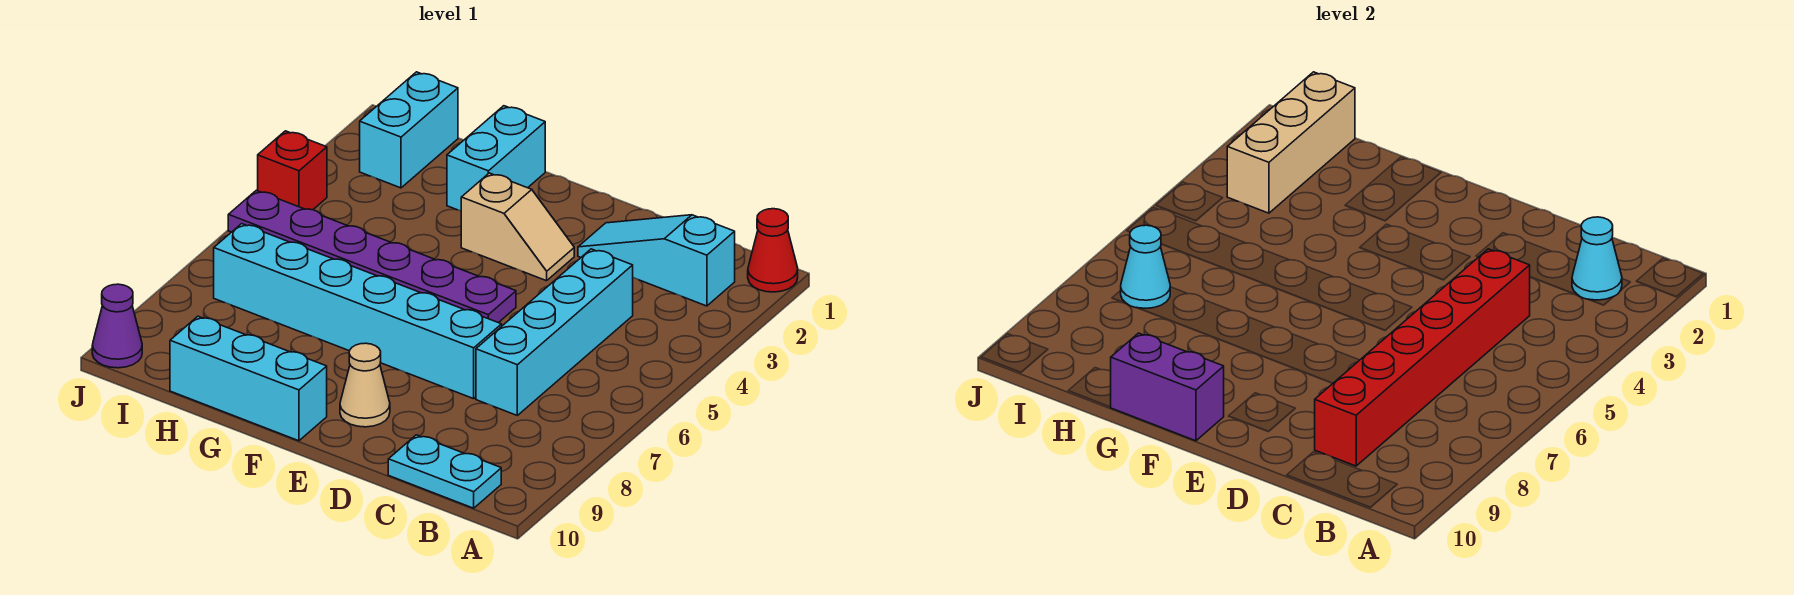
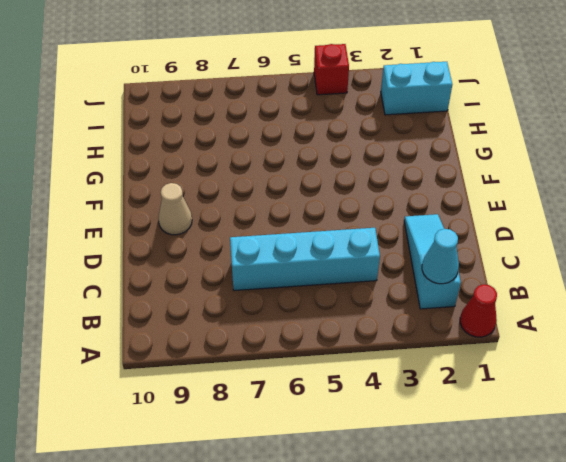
none -> cyan plate B10:C10 level 1
none -> cyan brick D7:I7 level 1
none -> tan slope E3:F3 level 1 top F

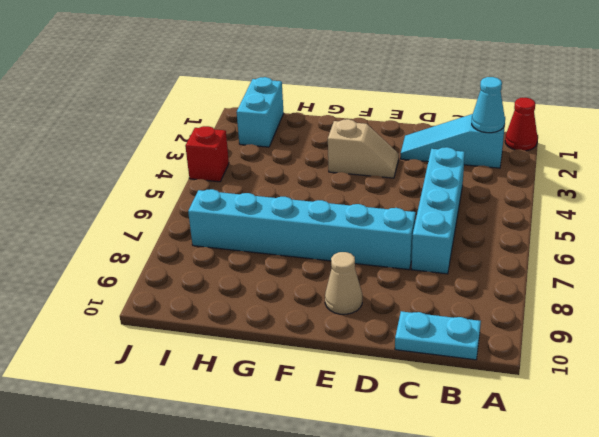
none -> purple plate E5:J5 level 1
none -> cyan brick F10:H10 level 1
none -> cyan brick G1:G2 level 1

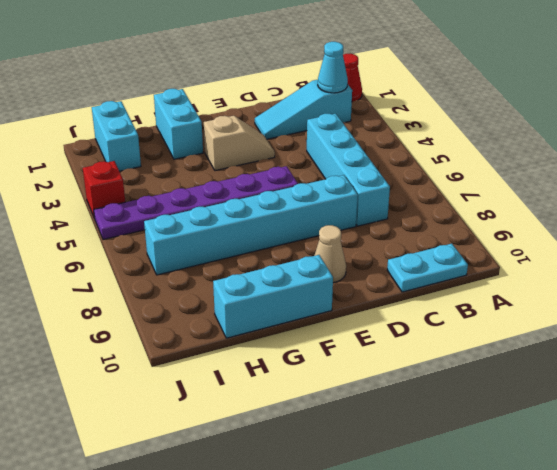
none -> purple cone J10 level 1
none -> red brick C4:C9 level 2
none -> purple brick F10:G10 level 2

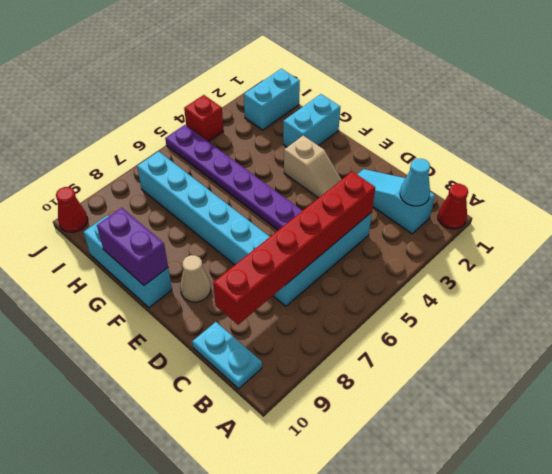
red cone J10 level 1 -> purple cone J10 level 1
none -> tan brick I1:I3 level 2
none -> cyan cone I7 level 2

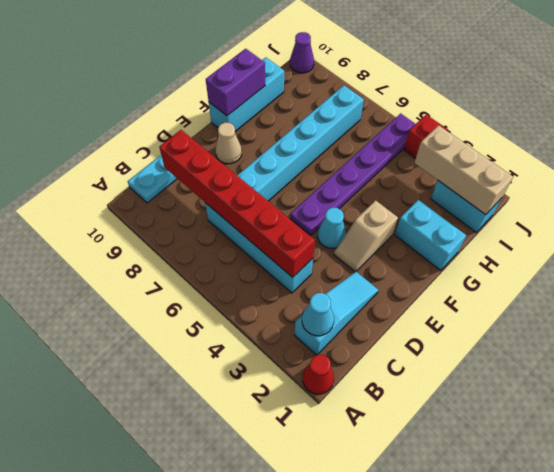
cyan cone E4 level 1 -> cyan cone I7 level 2

